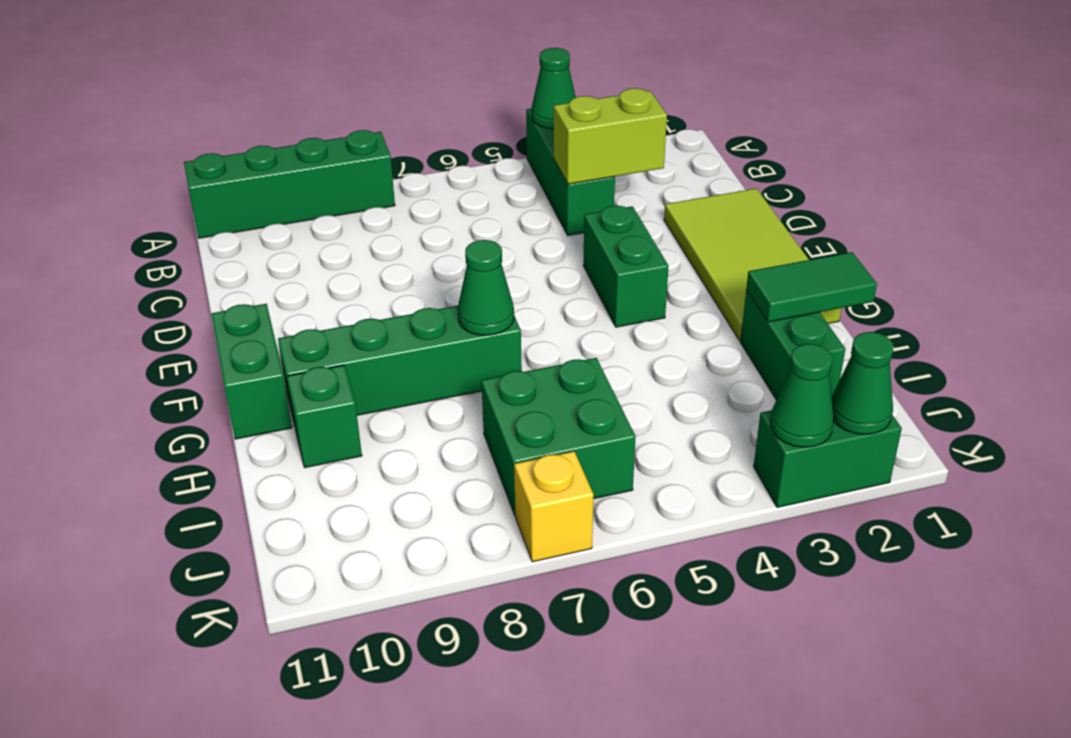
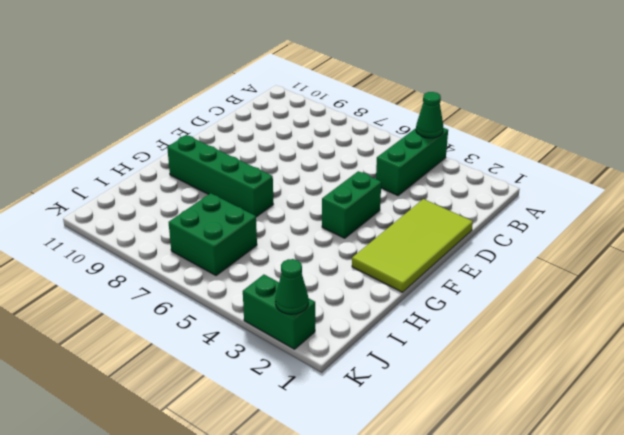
none -> green brick A8:A11 level 1
none -> green brick F11:G11 level 1
none -> green brick H2:I2 level 1

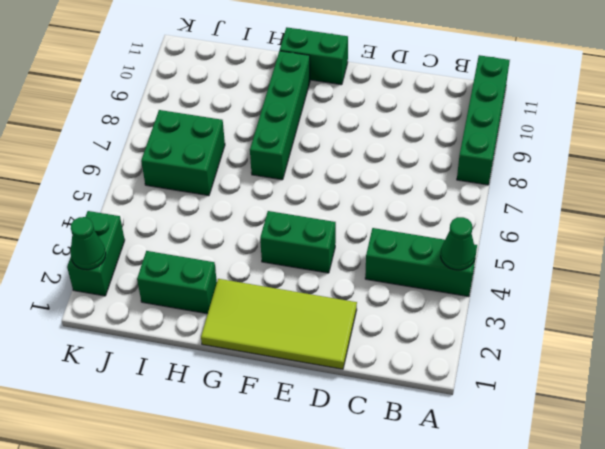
none -> green brick H10 level 1
none -> yellow brick K7 level 1
none -> lime brick C3:C4 level 2

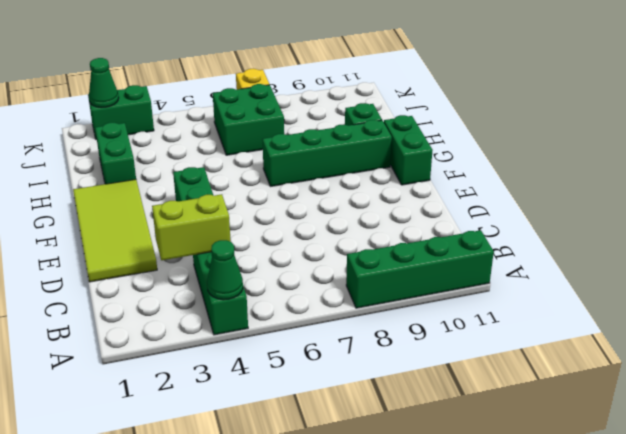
none -> green cone G7 level 2
none -> green tile H1:H2 level 2
none -> green cone K3 level 2

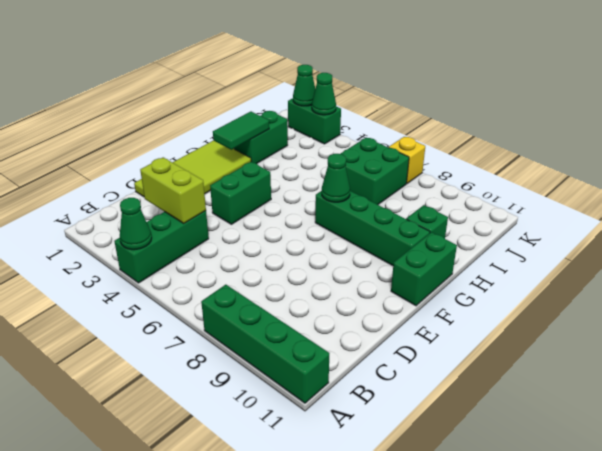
green tile G2:H2 level 2 -> green tile H1:H2 level 2

